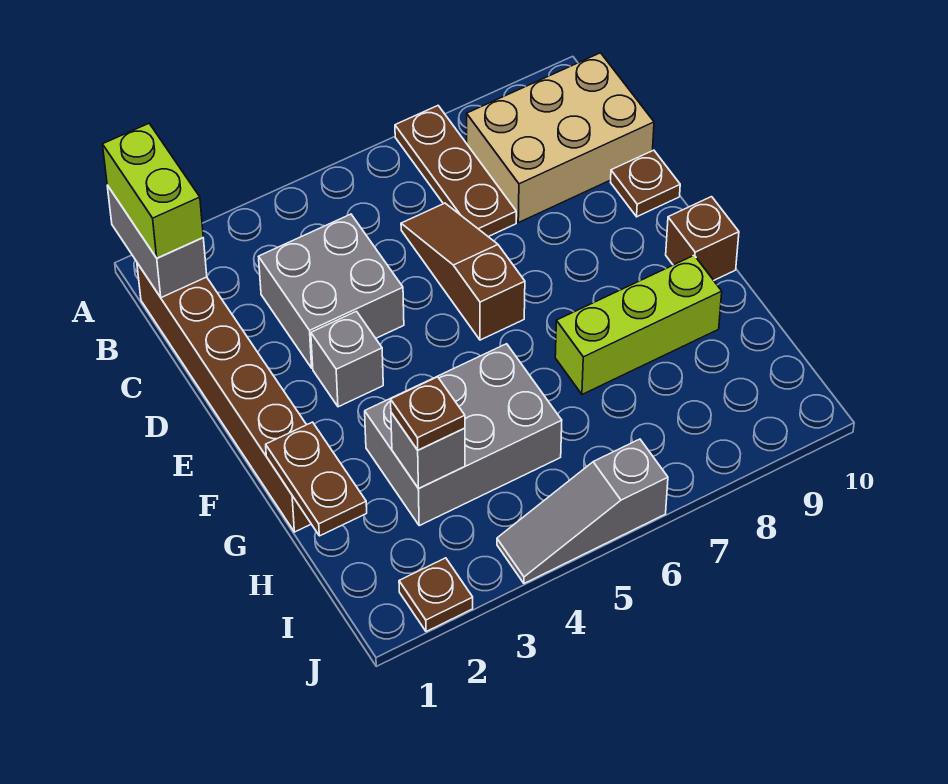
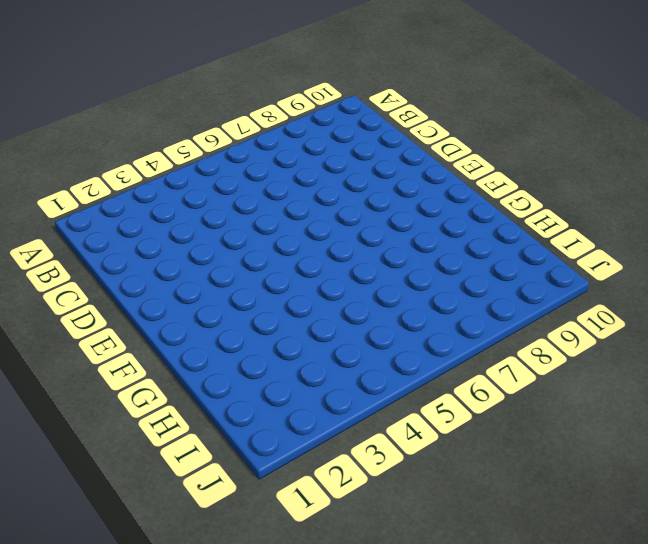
none -> brown plate A7:C7 level 1
none -> brown brick B1:G1 level 1
none -> tan brick B8:C10 level 1

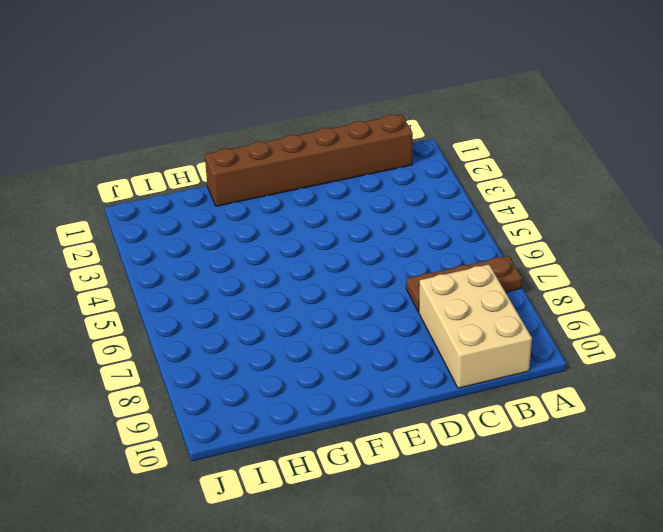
none -> grey brick C3:D4 level 1
none -> brown slope C6:E6 level 1 top E
none -> brown plate D10 level 1

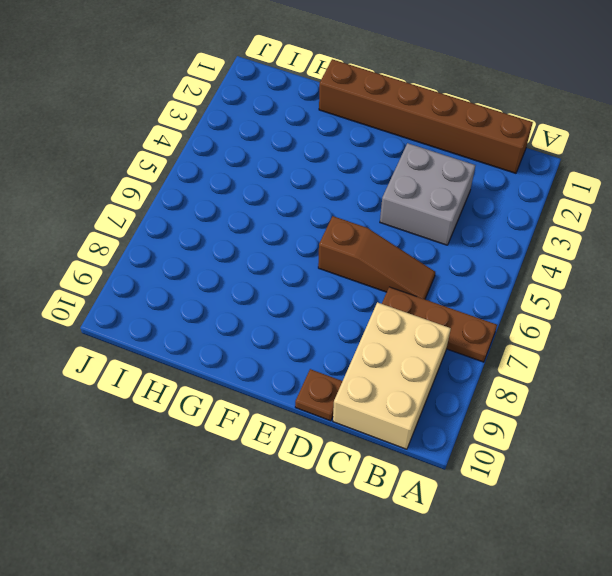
none -> grey brick E3 level 1
none -> brown brick F10 level 1
none -> grey brick G3:H5 level 1

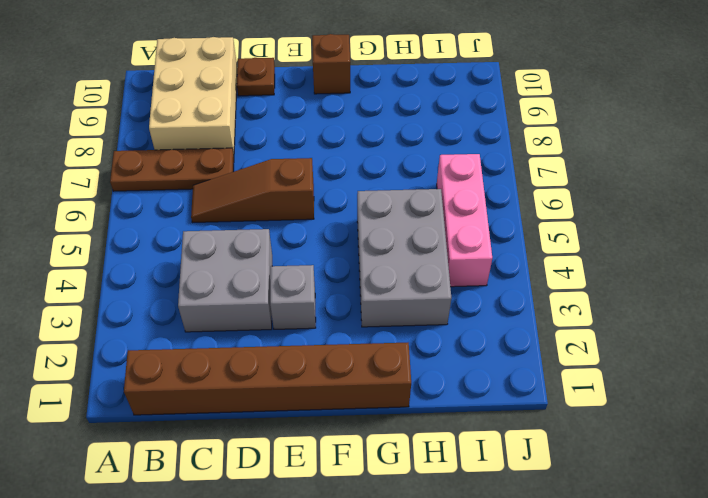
pink brick I4:I6 level 1 -> none
none -> lime brick G7:G9 level 1
none -> brown plate J2 level 1
none -> grey slope J4:J6 level 1 top 6

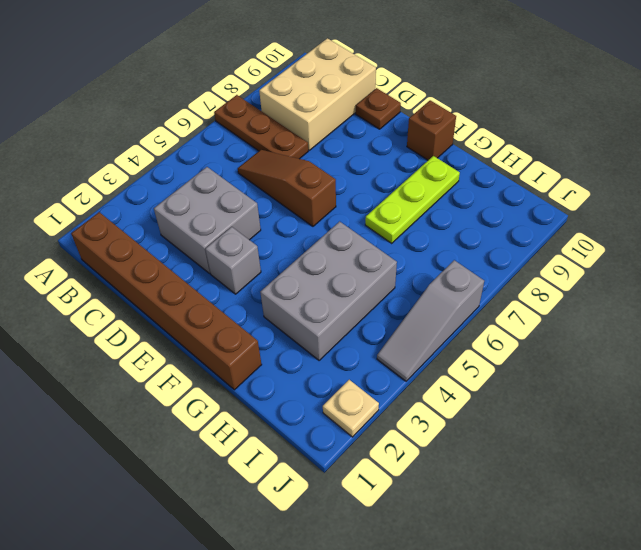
lime plate G7:G9 level 1 -> lime brick G7:G9 level 1
tan plate J2 level 1 -> brown plate J2 level 1
none -> grey brick A1:B1 level 2
none -> brown plate G1:H1 level 2
none -> grey brick H3 level 2

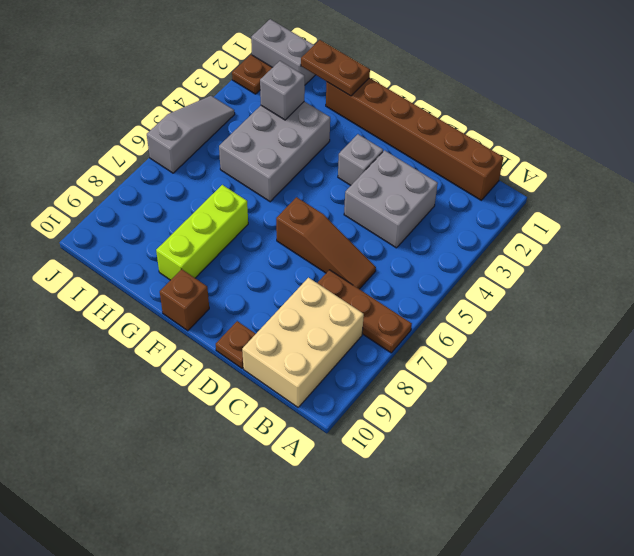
grey brick I1:J1 level 1 -> grey brick A1:B1 level 2
none -> lime brick A1:B1 level 3
none -> brown plate H3 level 3

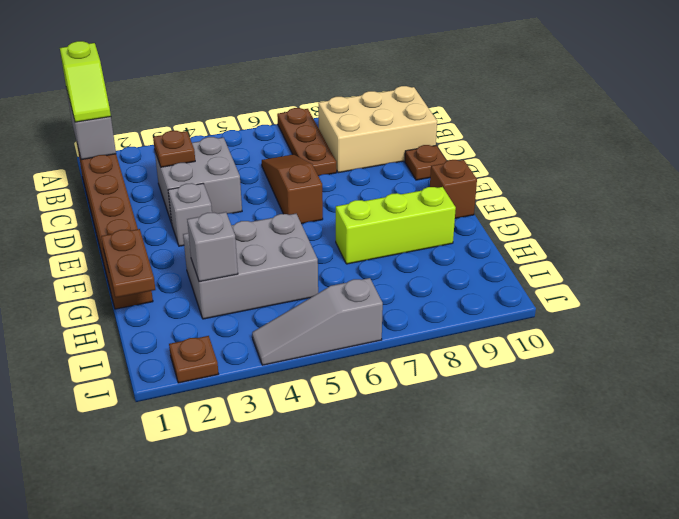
lime slope A1:B1 level 3 top A -> lime brick A1:B1 level 3
brown plate C3 level 2 -> brown plate H3 level 3

